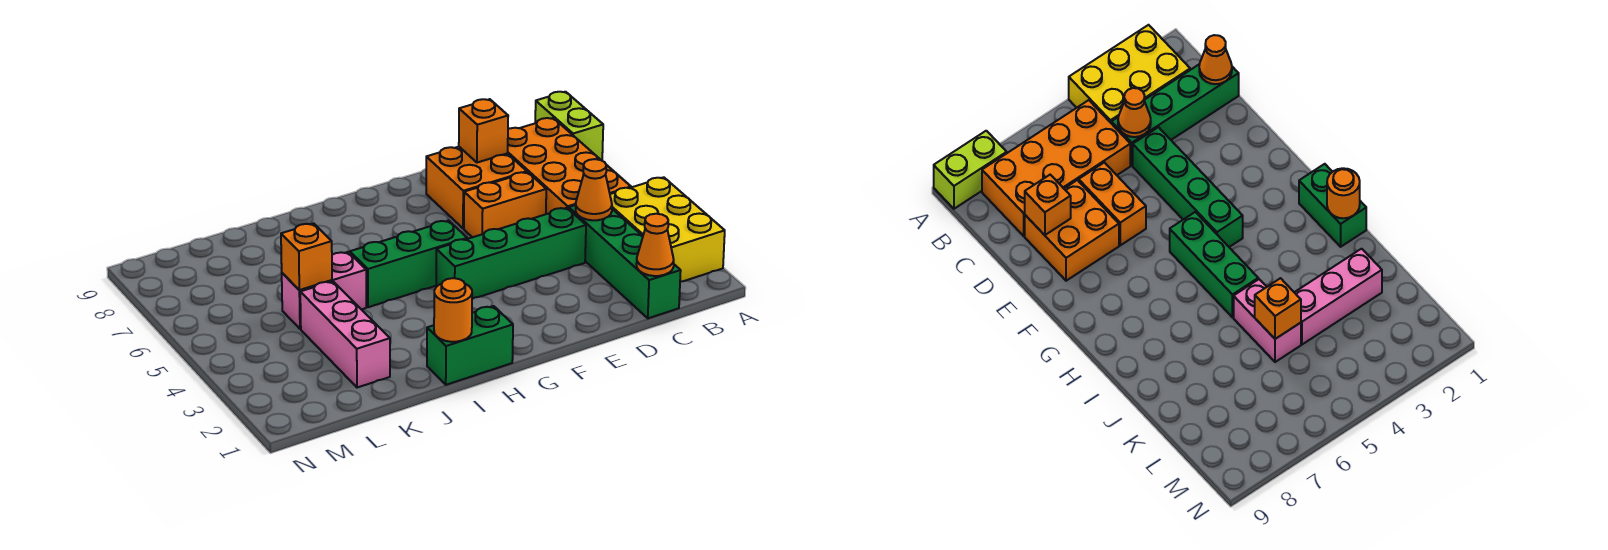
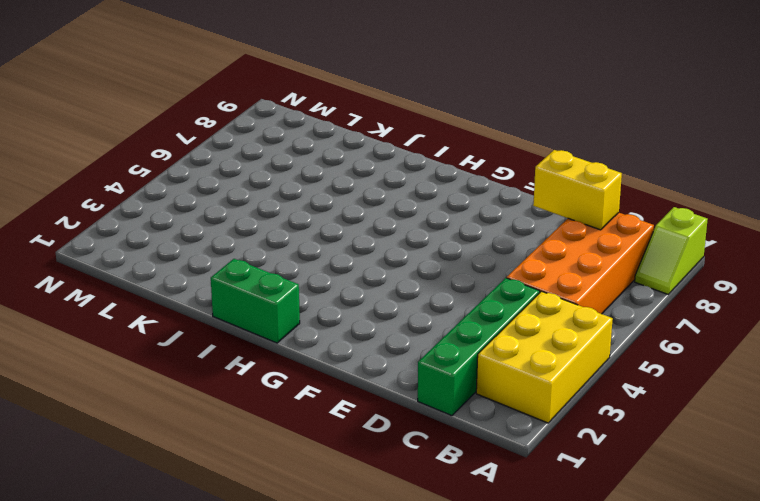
lime slope A8:A9 level 1 top 9 -> lime brick A8:A9 level 1
yellow brick C8:D8 level 2 -> orange brick D8 level 2
none -> green brick D4:G4 level 1
none -> orange brick D6:E6 level 1
none -> orange brick D7:E8 level 1

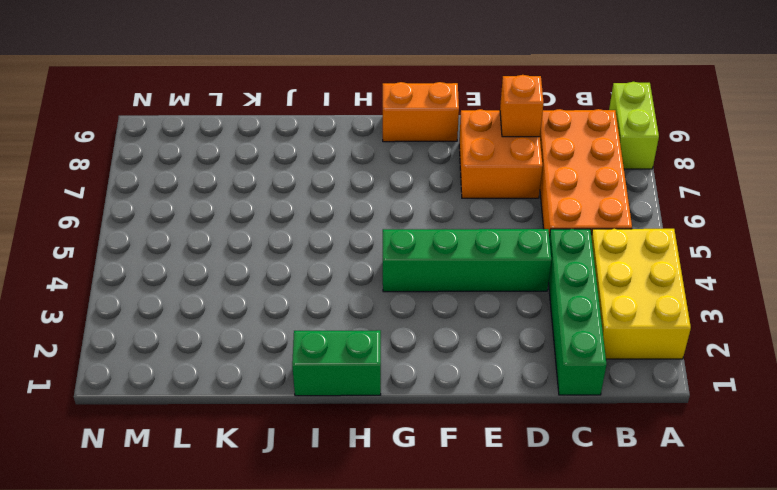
orange brick F9:G9 level 1 -> orange brick D6:E6 level 1
none -> green brick G5:I5 level 1
none -> pink brick J5:K5 level 1
none -> pink brick K2:K4 level 1

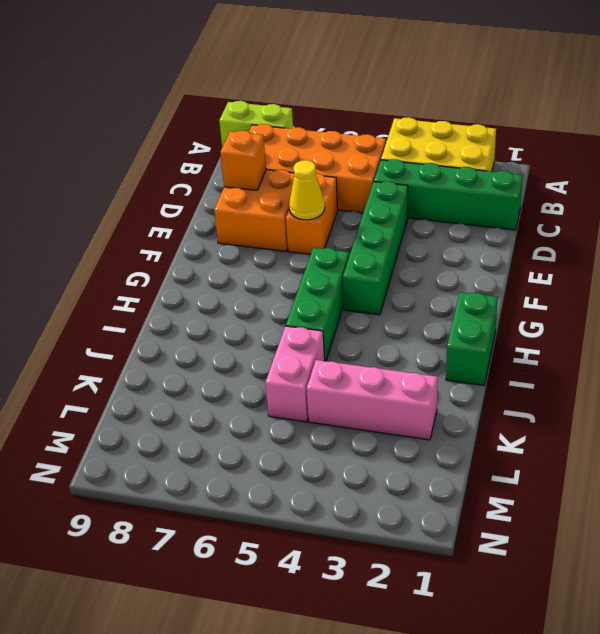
yellow cone E6 level 2 -> none
none -> orange cone C1 level 2
none -> orange cone C4 level 2
none -> orange round brick I1 level 2

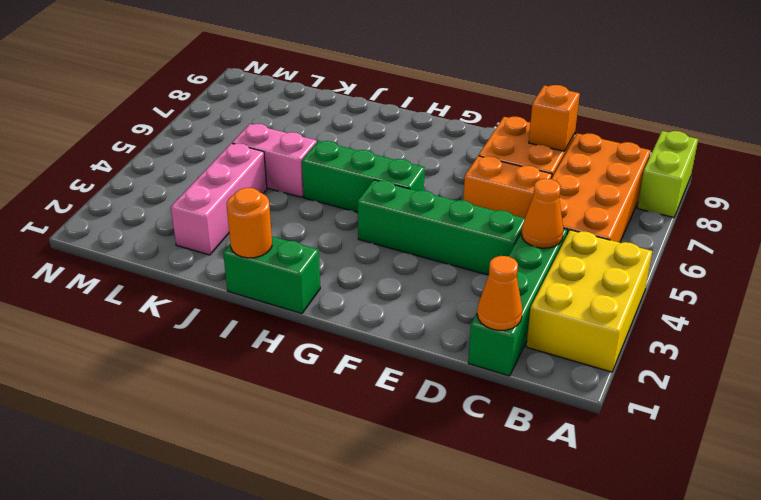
none -> orange brick K5 level 2

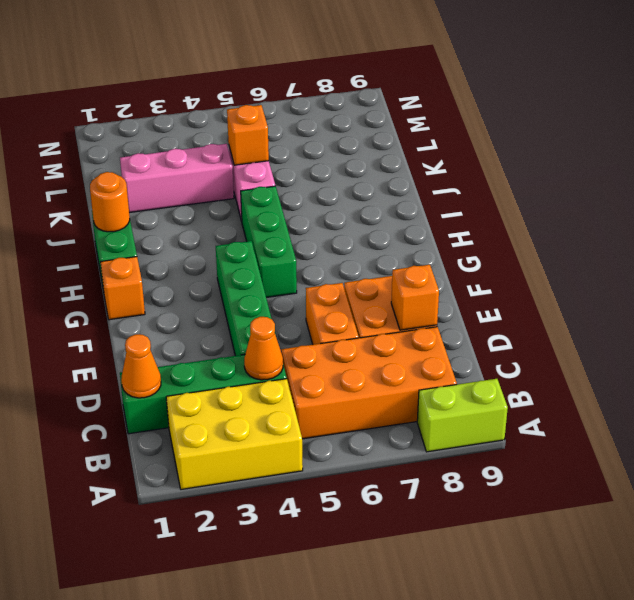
orange brick G1 level 1 -> none

